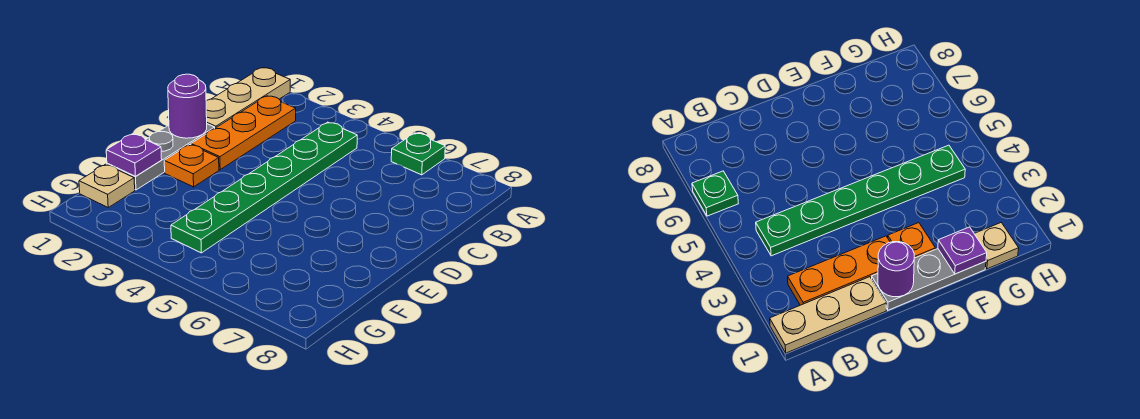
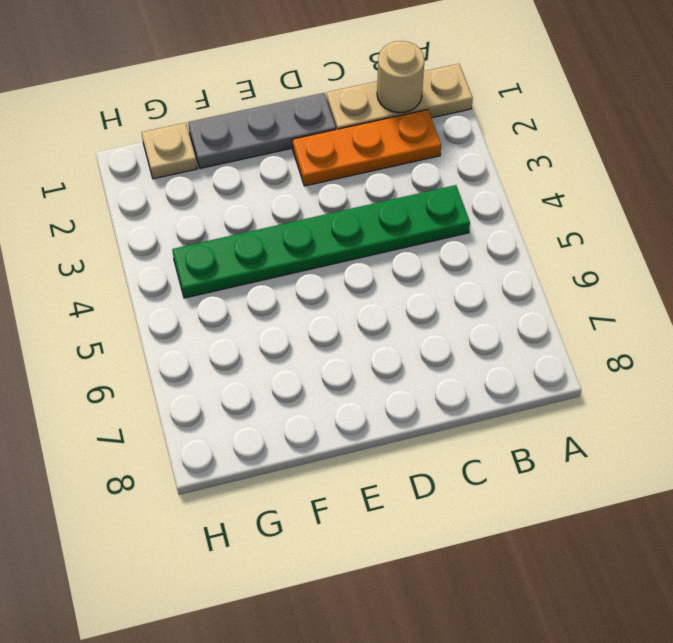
tan round brick B1 level 2 -> none
none -> green plate A6 level 1
none -> orange plate E2 level 1

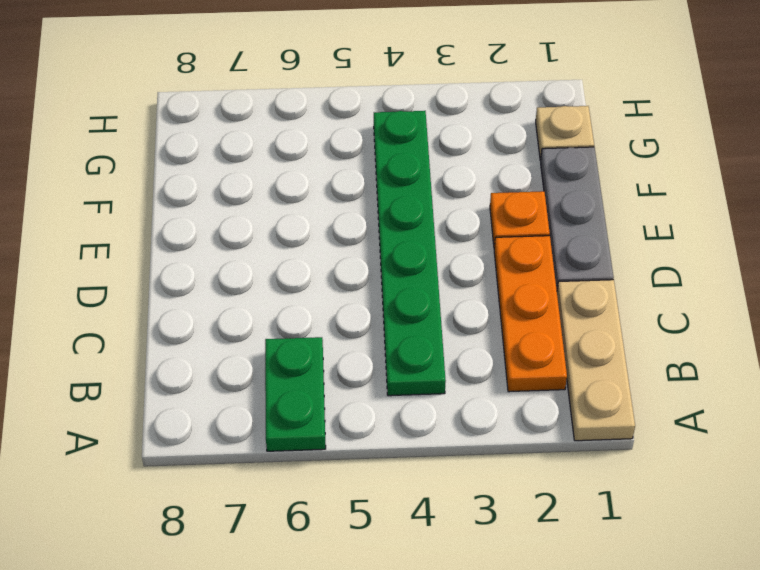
green plate A6:B6 level 1 -> green plate A6 level 1
none -> purple round brick D1 level 2
none -> purple plate F1 level 2

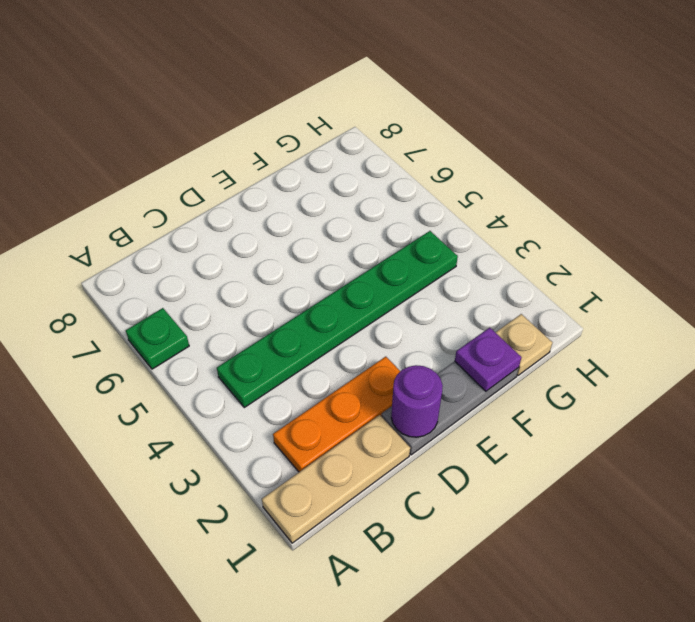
none -> orange plate E2 level 1

